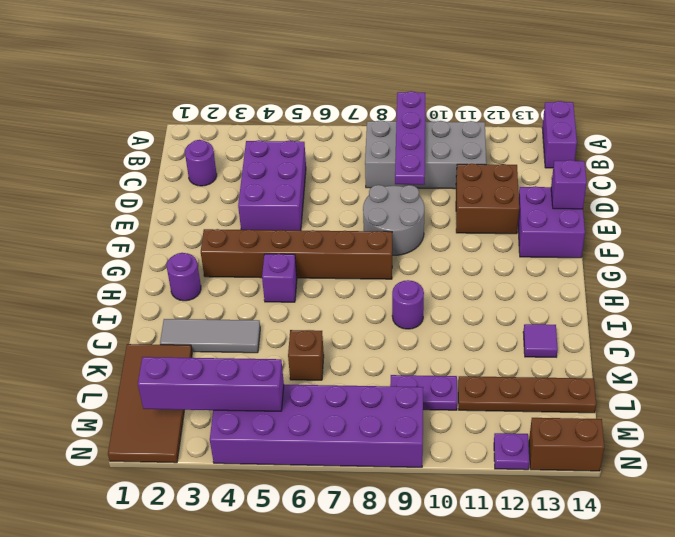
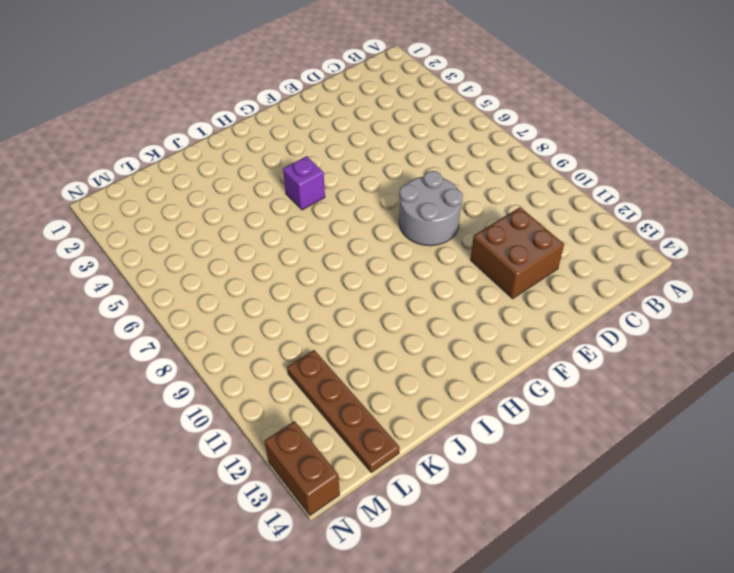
none -> purple brick A14:B14 level 1
none -> grey brick B8:C11 level 1
none -> purple round brick C2 level 1

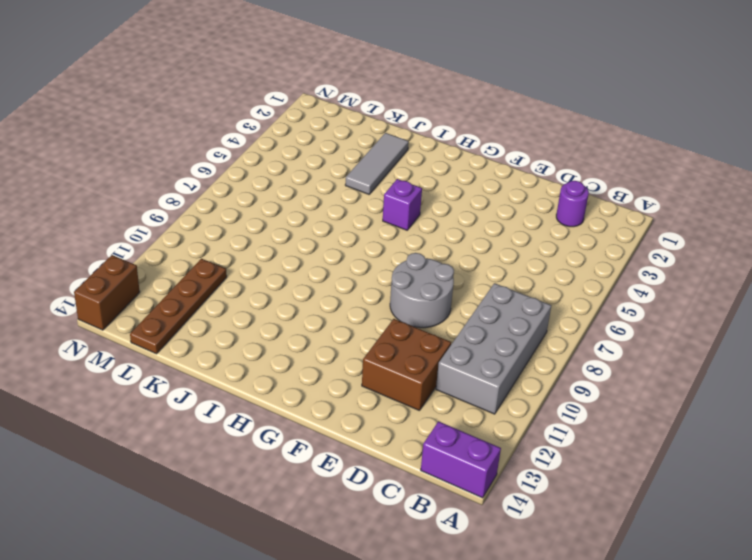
none -> purple brick C4:E5 level 1
none -> purple brick E13:F14 level 1
none -> brown brick G3:G8 level 1

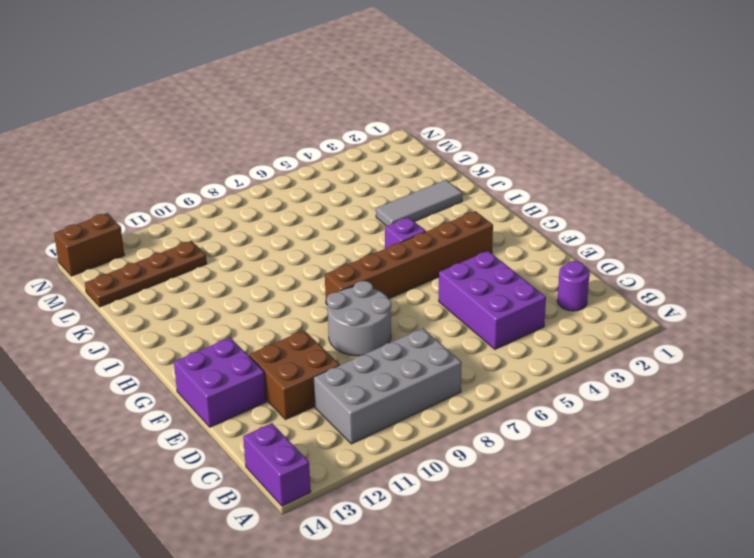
none -> purple round brick H2 level 1
none -> purple round brick I9 level 1
none -> purple tile J13 level 1

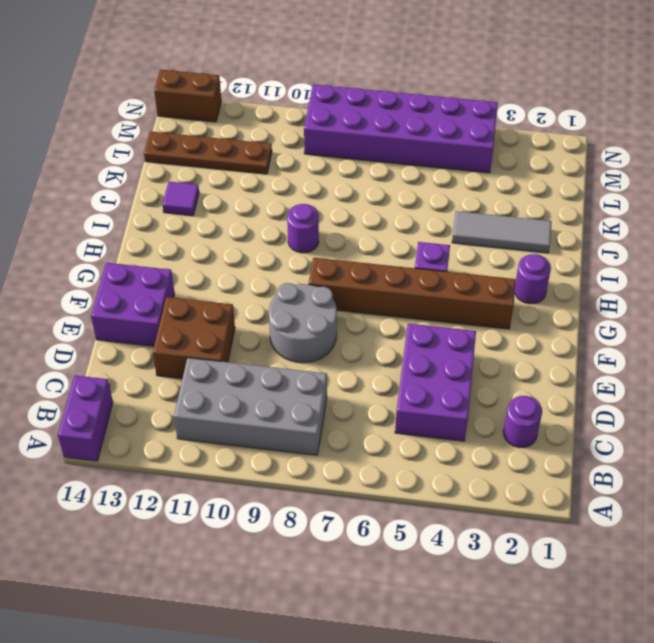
none -> brown tile K1:N2 level 1
none -> brown brick K6 level 1
none -> purple plate L9:L10 level 1

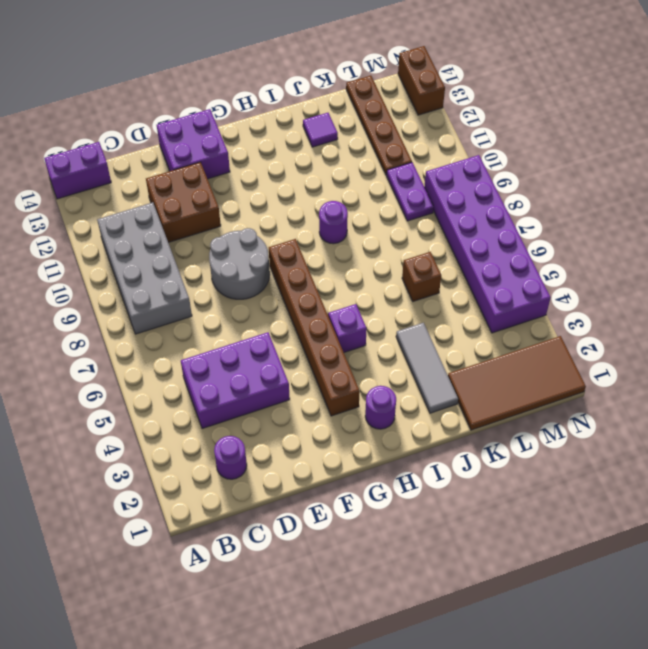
none -> purple plate N12 level 1
none -> purple plate A9:D9 level 2
none -> purple brick E14 level 2

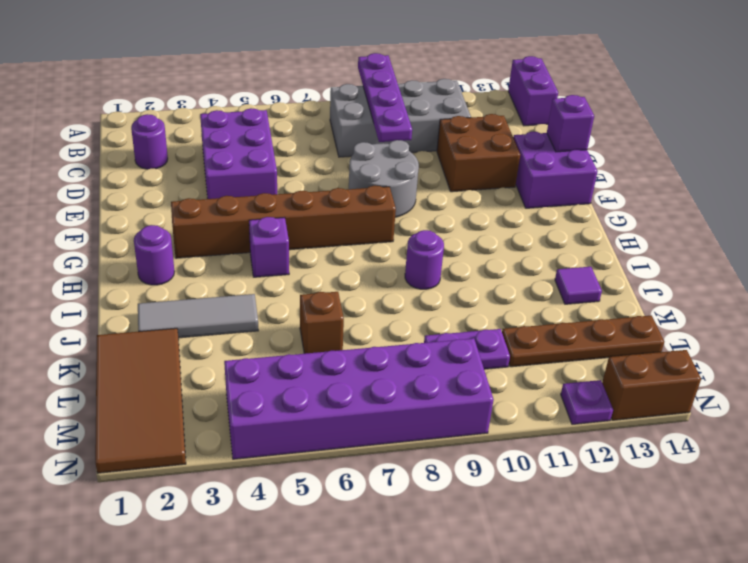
none -> purple brick M2:M5 level 2

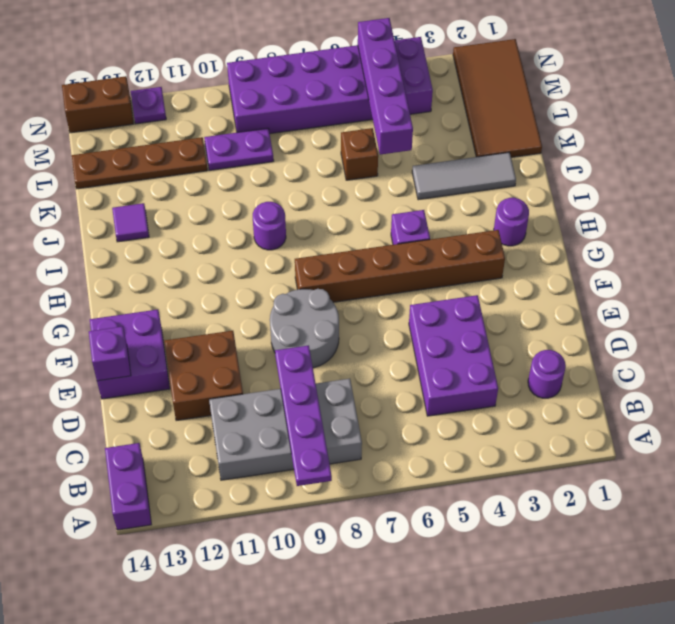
purple brick K5:N5 level 2 -> purple brick M2:M5 level 2

